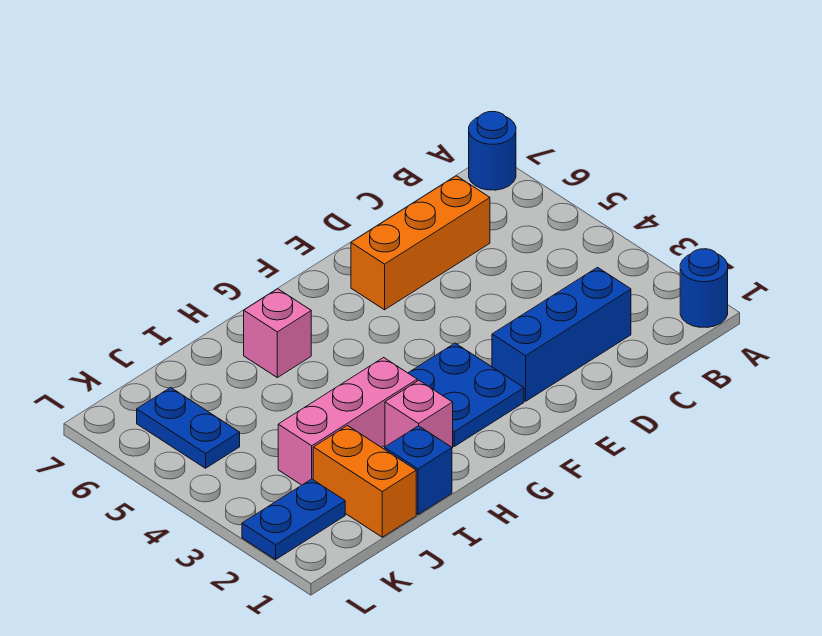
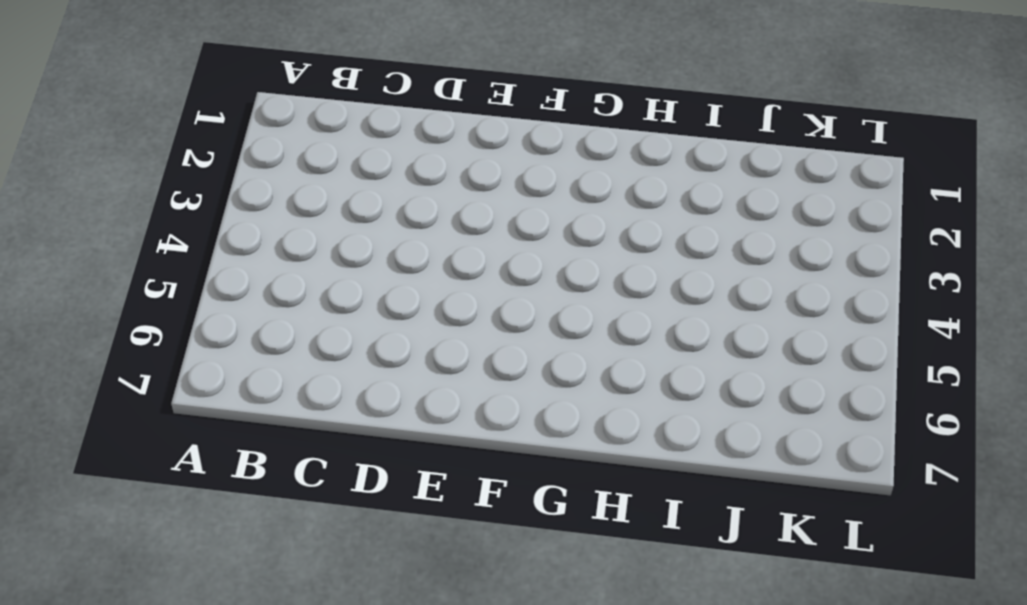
none -> blue round brick A1 level 1
none -> blue round brick A7 level 1
none -> blue brick C2:E2 level 1

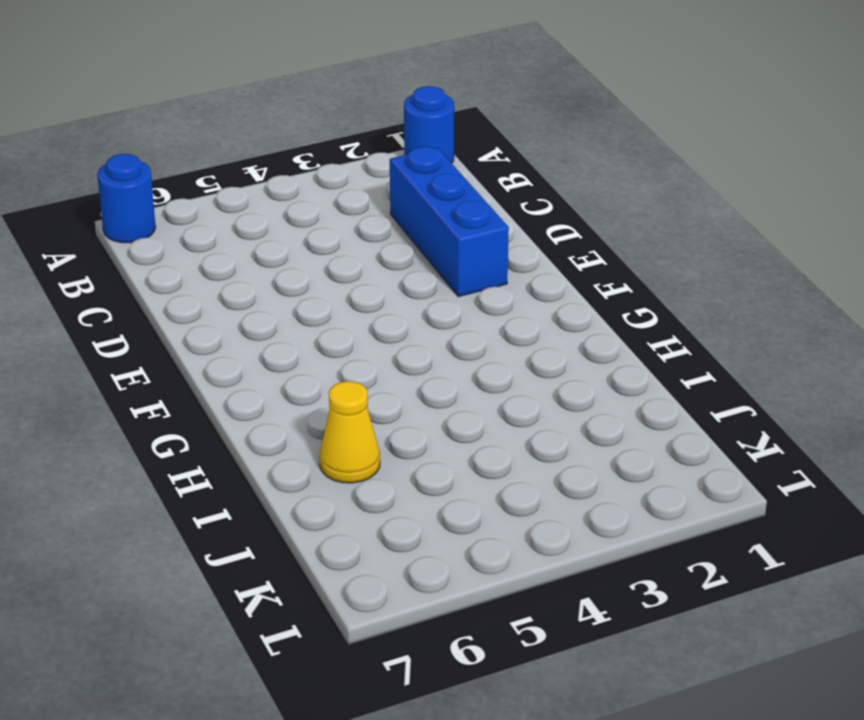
yellow cone I6 level 1 -> none
none -> orange brick C6:E6 level 1
none -> blue plate F2:G3 level 1
none -> pink brick H2 level 1

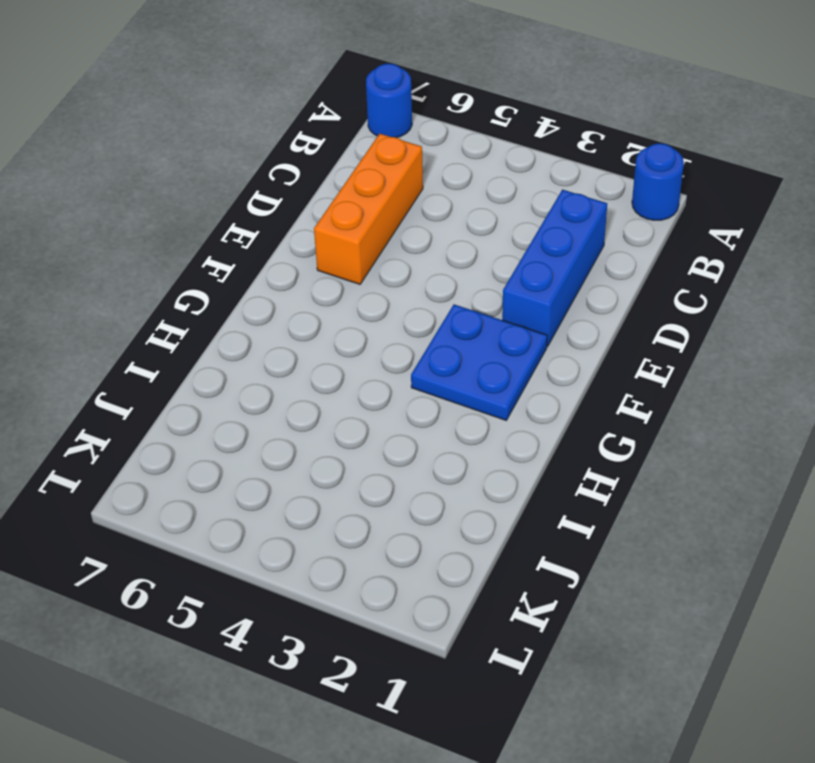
none -> pink brick H2 level 1
none -> pink brick H3:J3 level 1
none -> pink brick H6 level 1

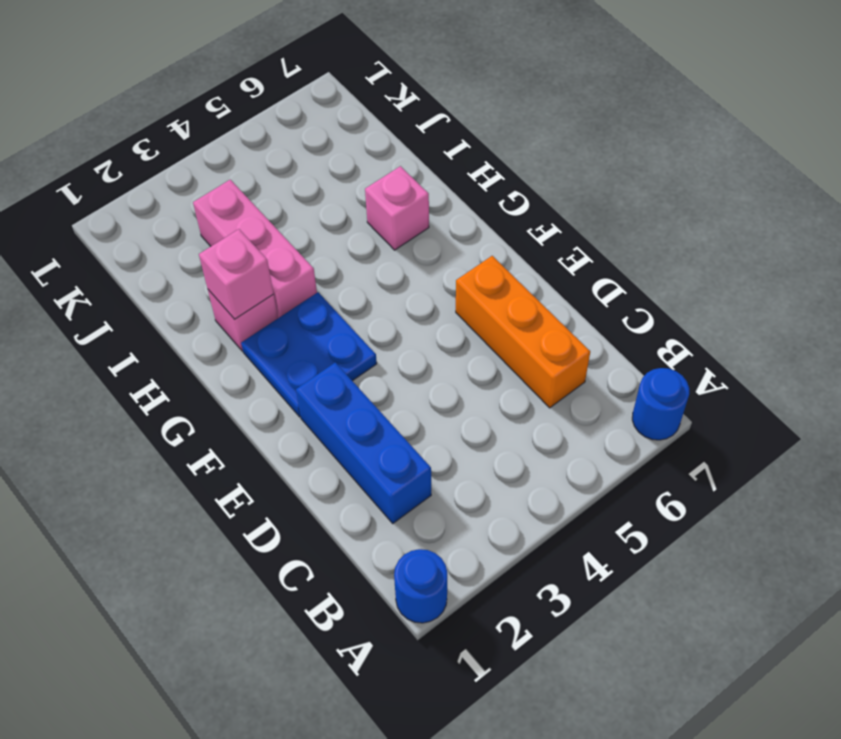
pink brick H2 level 2 -> none
none -> blue brick I1 level 1
none -> orange brick J1:J2 level 1
none -> blue plate K2:L2 level 1

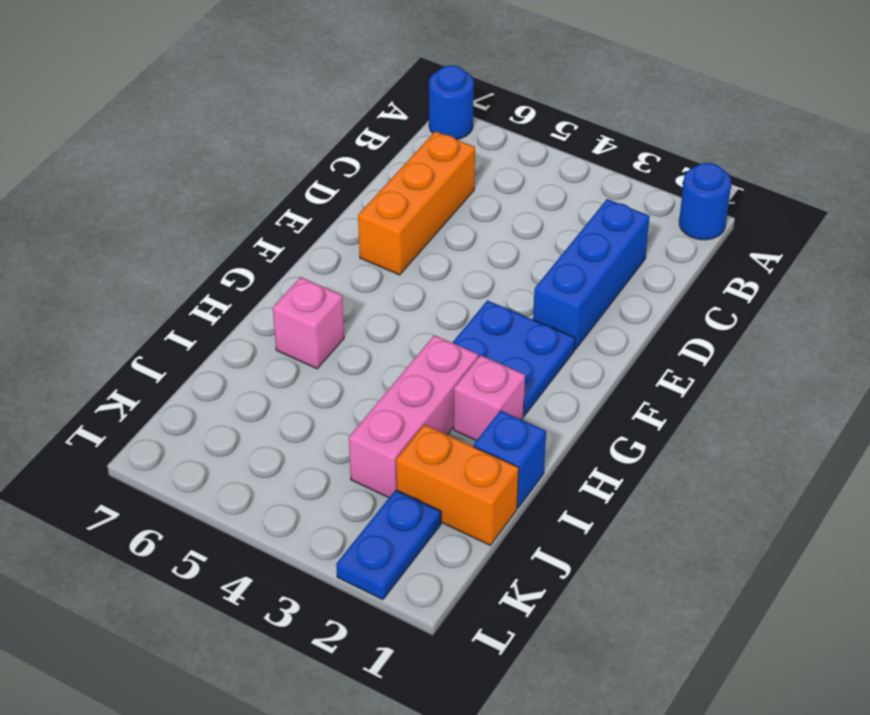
none -> blue plate K5:K6 level 1

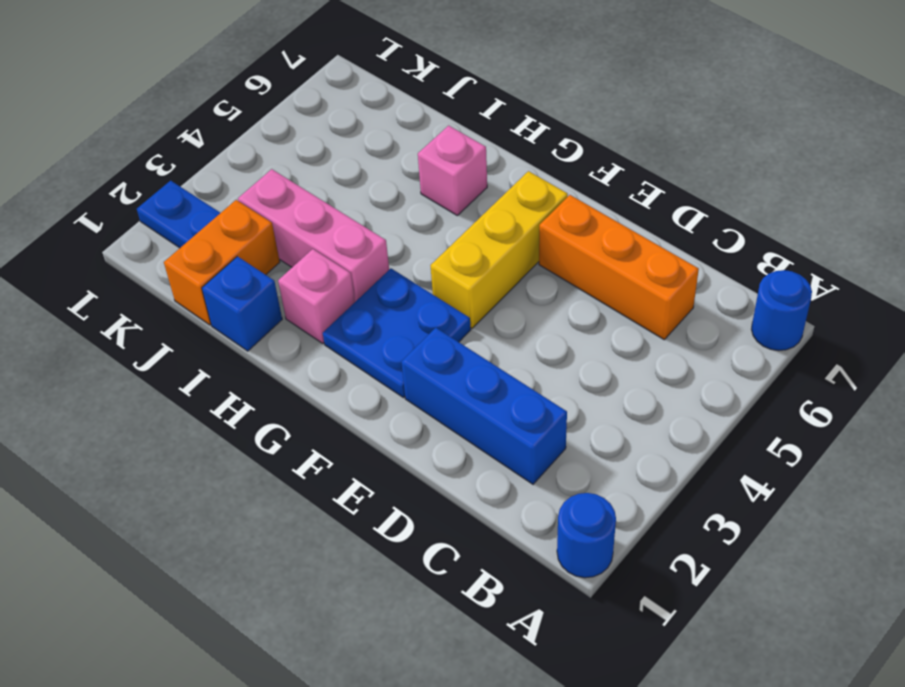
yellow brick F4:F6 level 1 -> none
none -> blue plate K5:K6 level 1

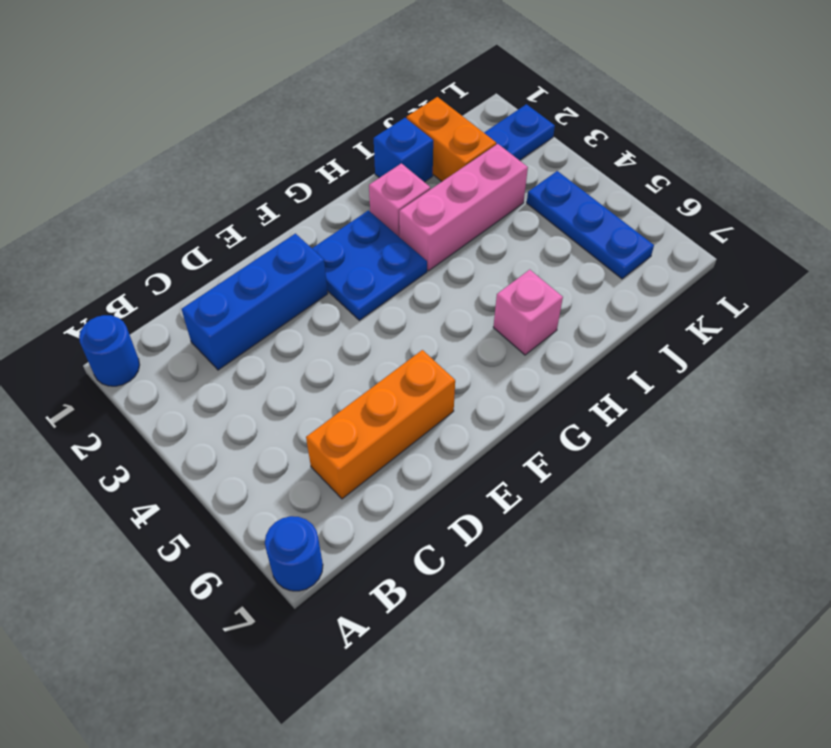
blue plate K4:K6 level 1 -> blue plate K5:K6 level 1

